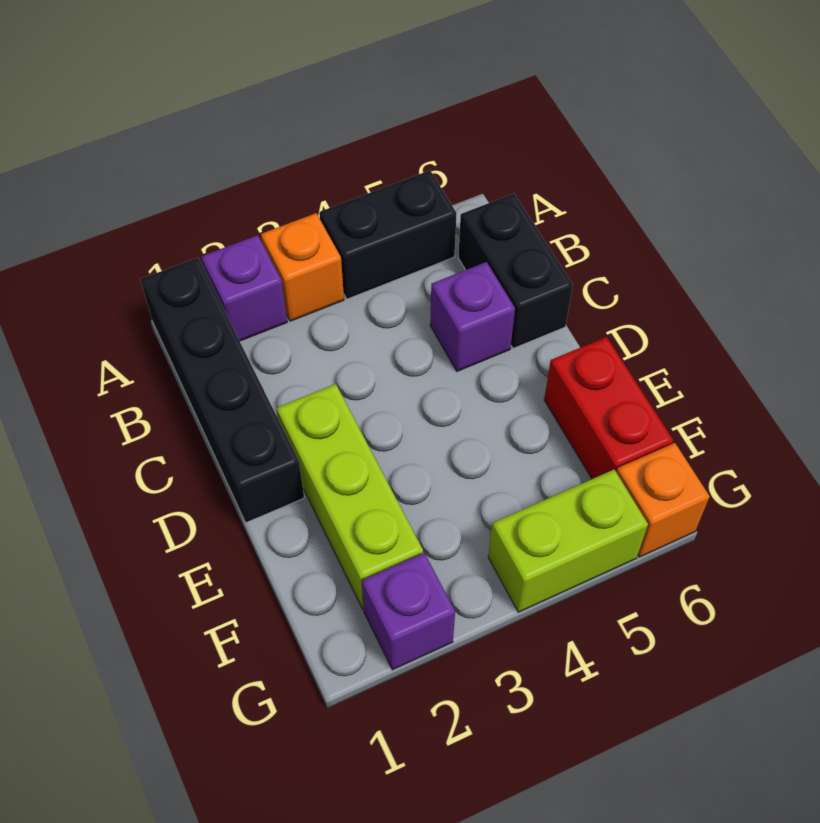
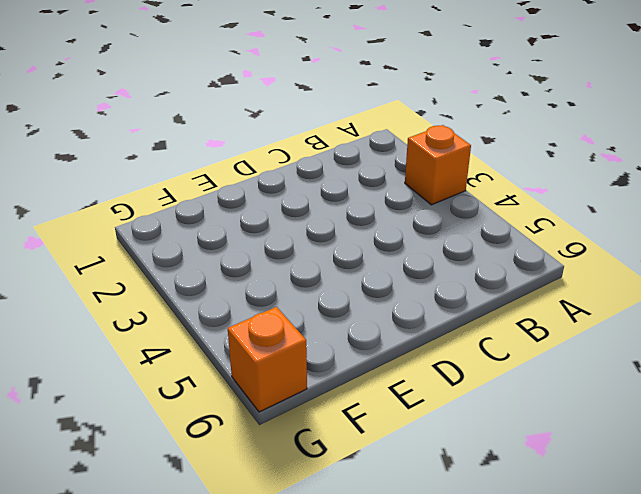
none -> black brick A1:D1 level 1
none -> purple brick A2 level 1

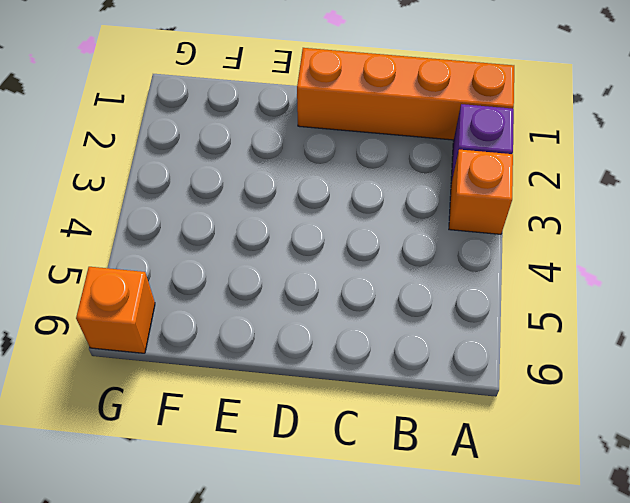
orange brick A1:D1 level 1 -> black brick A1:D1 level 1
none -> black brick A4:A5 level 1
none -> black brick B6:C6 level 1

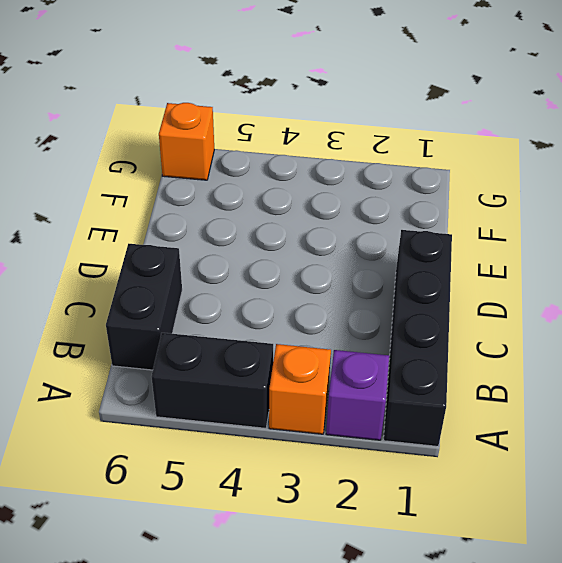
none -> purple brick C5 level 1
none -> lime brick D2:F2 level 1

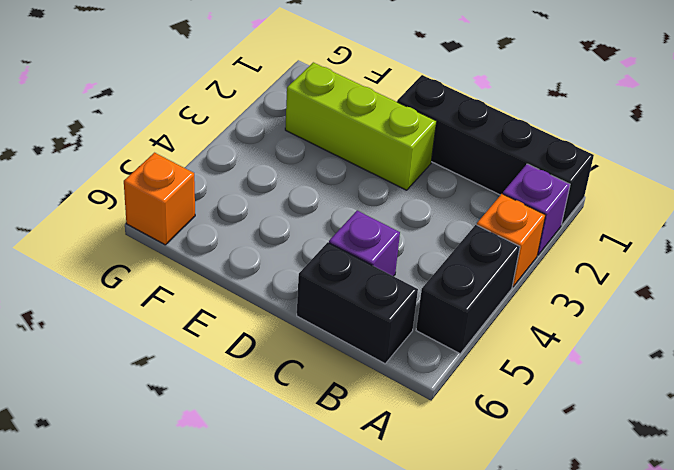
none -> red brick E6:F6 level 1
none -> purple brick G2 level 1

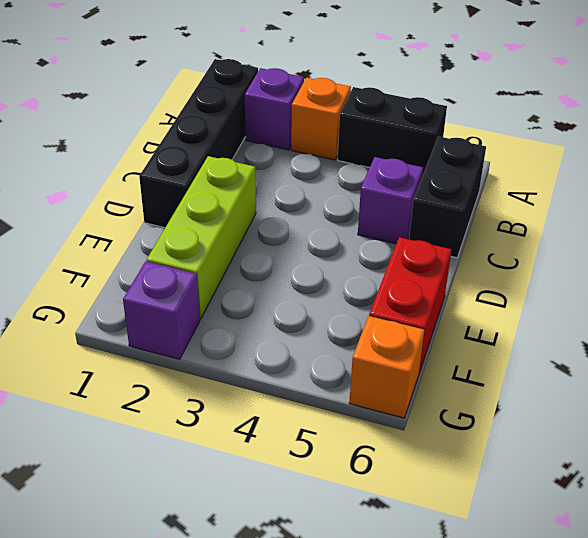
none -> lime brick G4:G5 level 1

